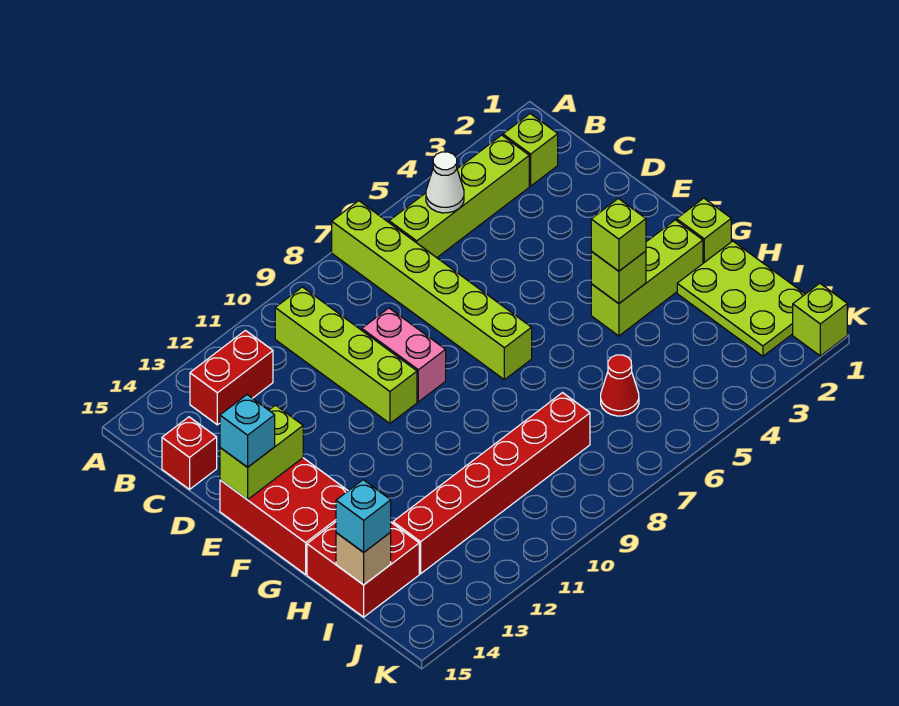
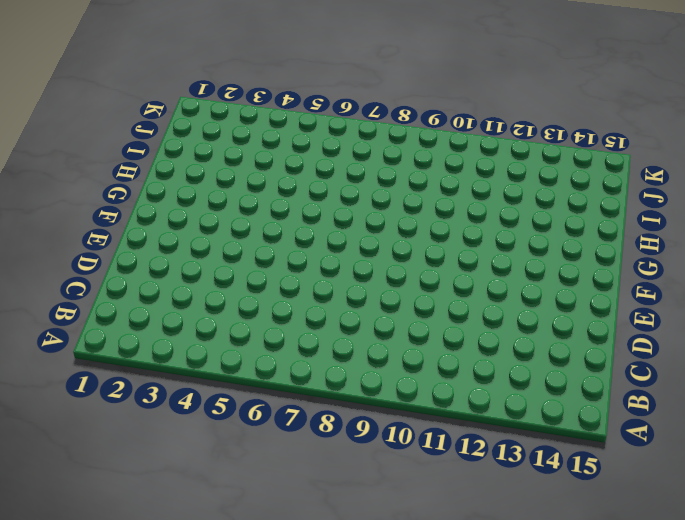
none -> lime brick A7:F7 level 1
none -> lime brick B2 level 1
none -> lime brick B3:B6 level 1

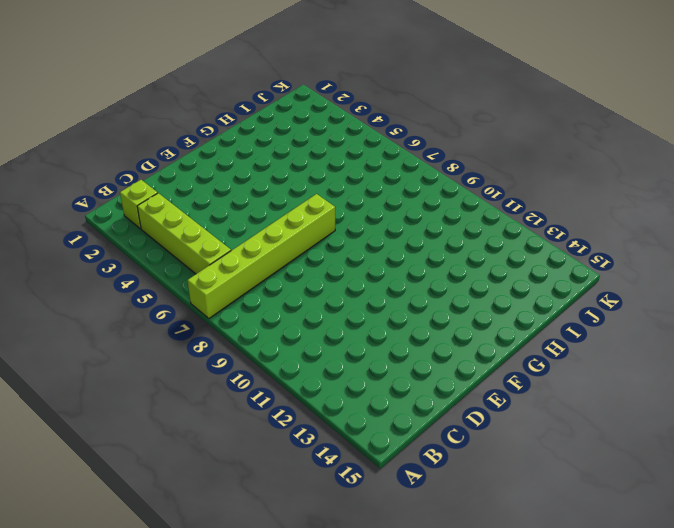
none -> lime brick B10:E10 level 1
none -> red brick B12:B13 level 1
none -> red brick C15 level 1

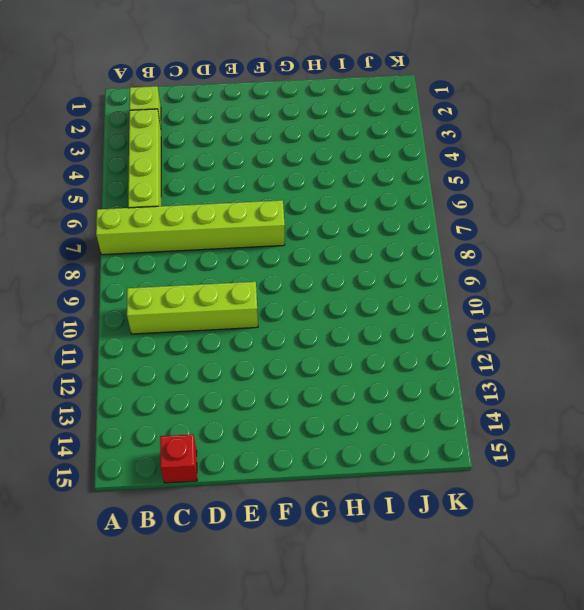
none -> red brick B12:B13 level 1
none -> pink brick D9:E9 level 1
none -> red brick E14:G15 level 1

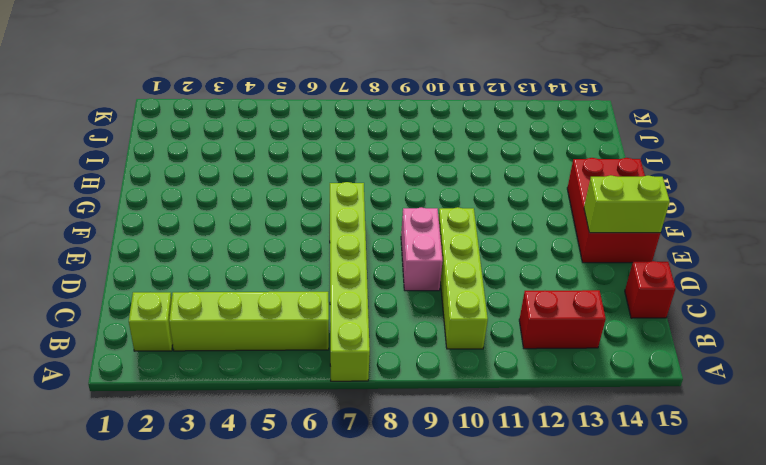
none -> lime brick G1 level 1
none -> lime brick G2:G4 level 1
none -> lime plate H1:J2 level 1

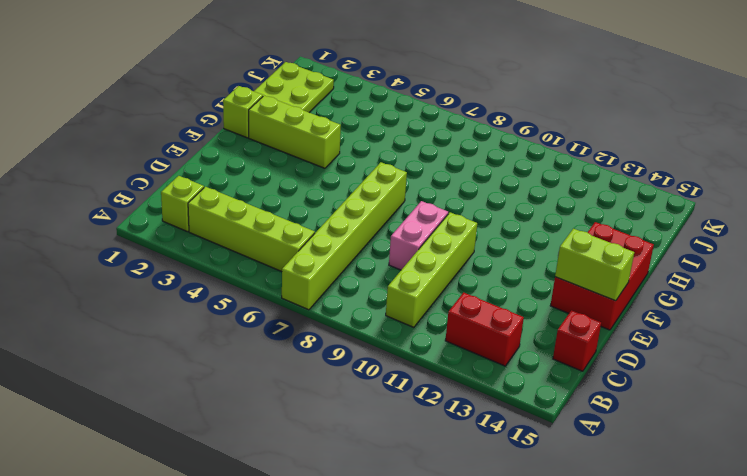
none -> red brick H14:I15 level 1
none -> red cone I6 level 1
none -> red brick I8:I13 level 1

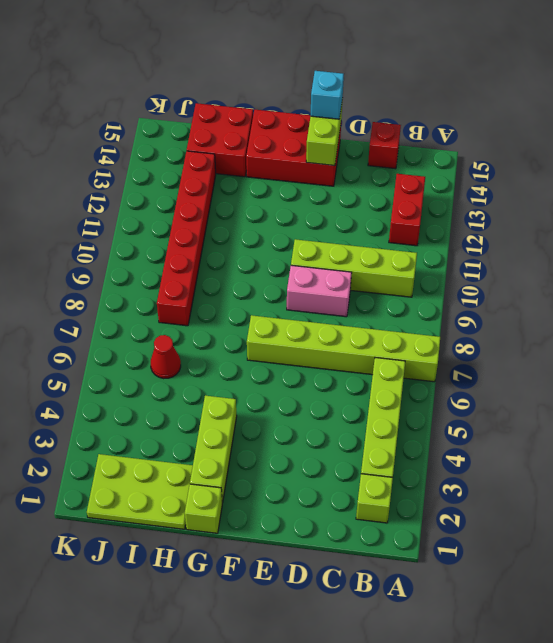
none -> lime brick K1 level 1
none -> white cone B5 level 2
none -> lime brick G4 level 2

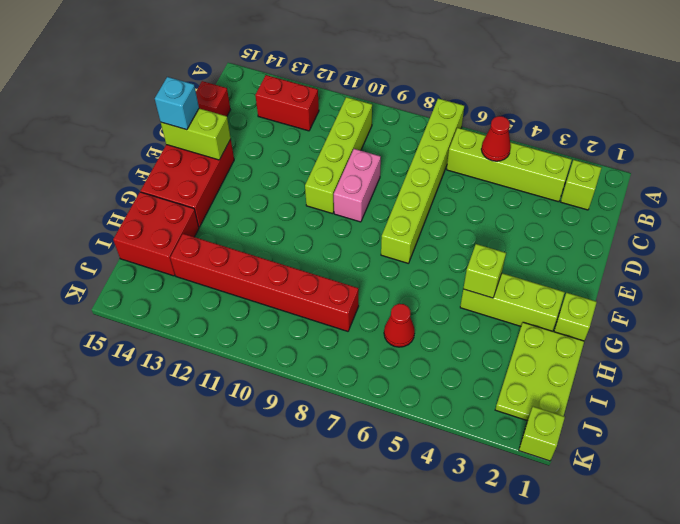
red cone B5 level 2 -> white cone B5 level 2
none -> tan brick I15 level 2
none -> lime brick G4 level 3
none -> cyan brick I15 level 3

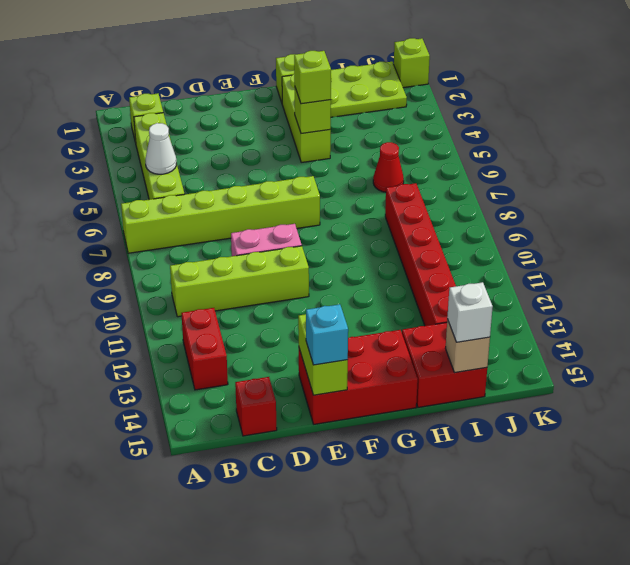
white brick I15 level 3 -> cyan brick I15 level 3

